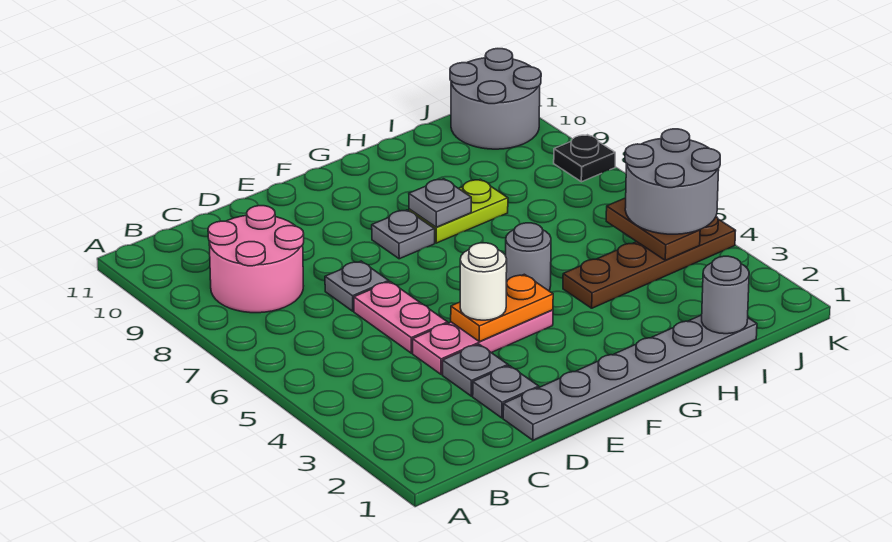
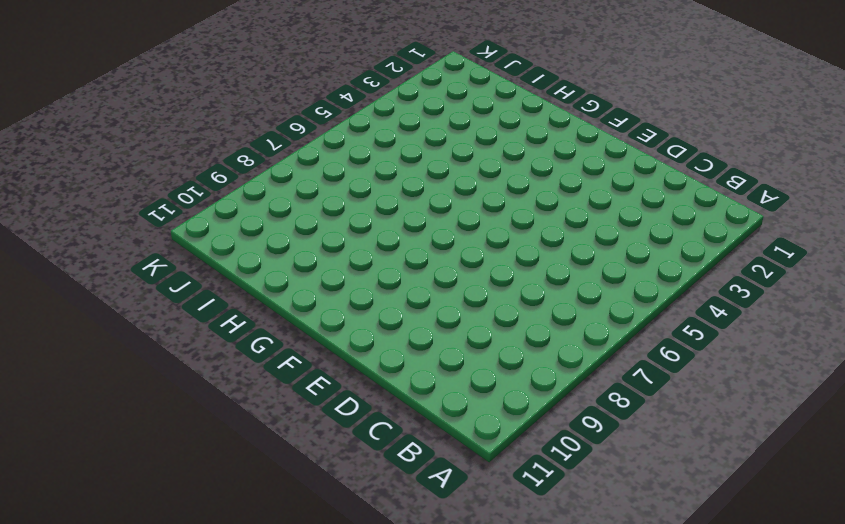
none -> pink round brick B8:C9 level 1
none -> grey plate D1:I1 level 1
none -> grey plate D2 level 1

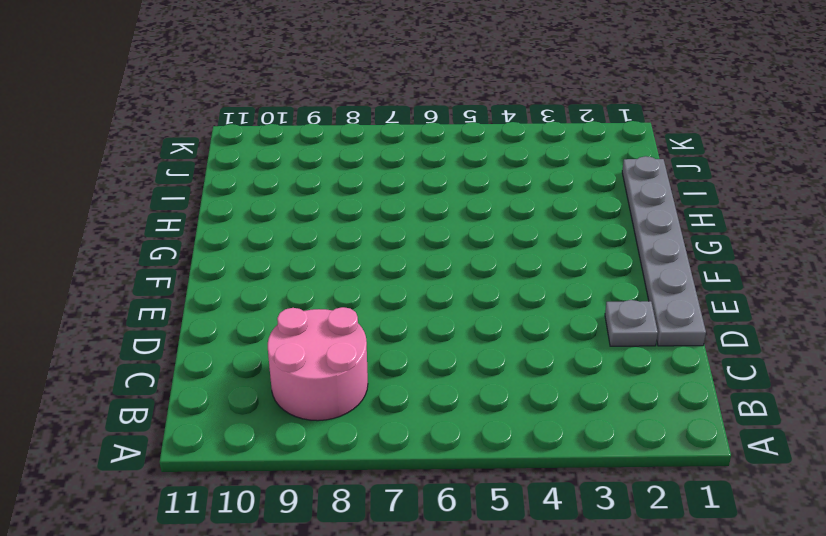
none -> grey plate D3 level 1
none -> pink plate D4:F4 level 1
none -> pink plate D5:D6 level 1

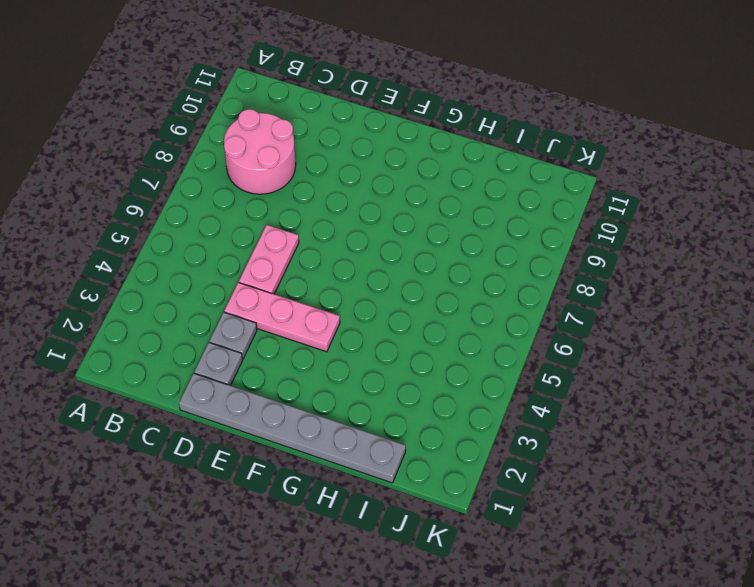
none -> grey plate D7 level 1
none -> grey plate F8 level 1
none -> grey round brick G5 level 1

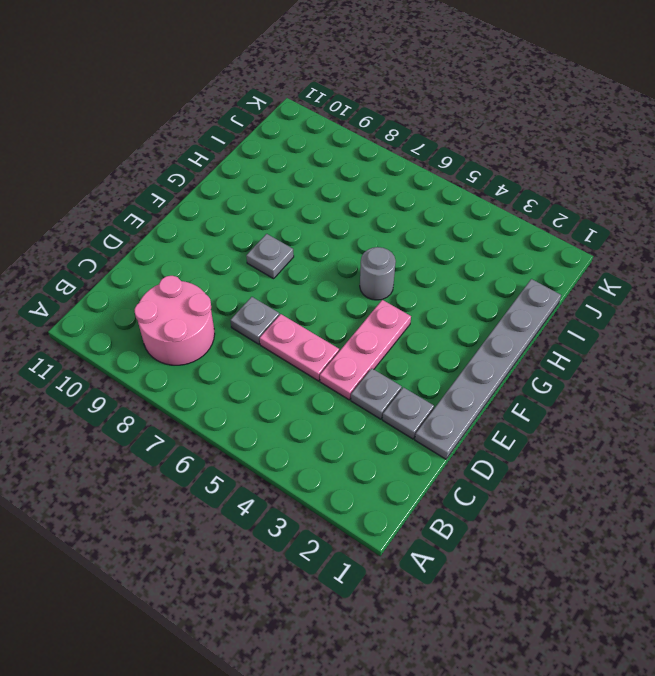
none -> lime plate G8:H8 level 1
none -> brown plate H4:K4 level 1
none -> grey round brick J10:K11 level 1

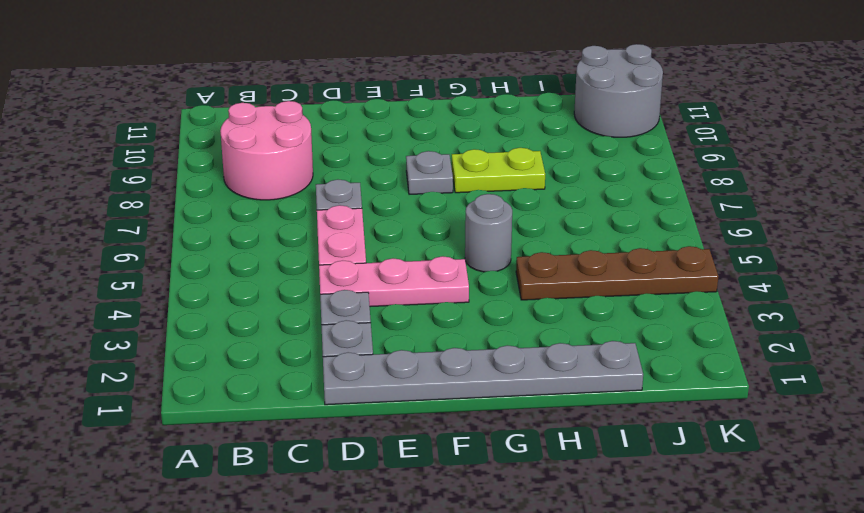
none -> black plate K8 level 1
none -> orange plate E4:F4 level 2
none -> grey plate G8 level 2

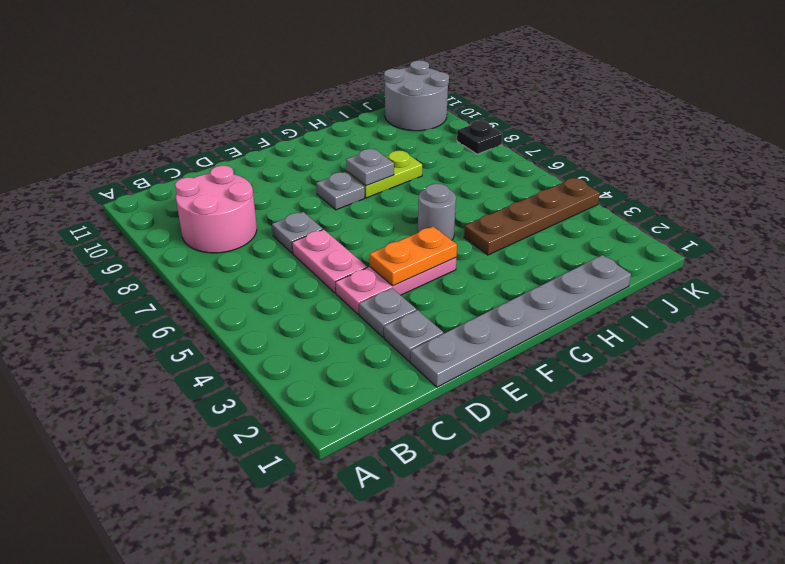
none -> grey round brick I1 level 2
none -> brown plate J4:J5 level 2
none -> white round brick E4 level 3

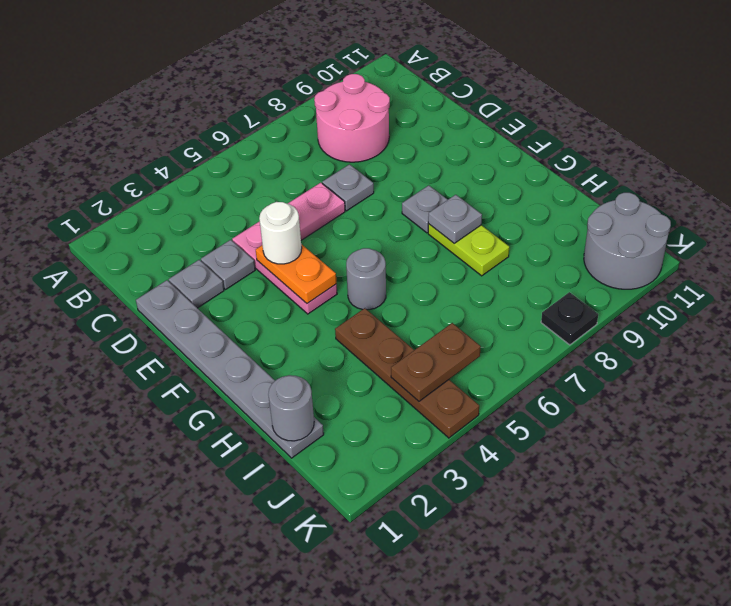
none -> grey round brick J4:K5 level 3

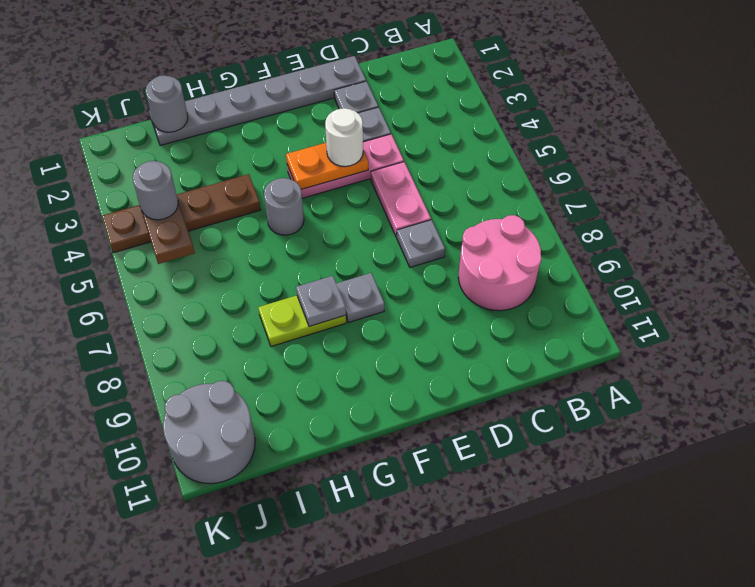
grey round brick J4 level 3 -> grey round brick J4:K5 level 3
none -> black plate K8 level 1

